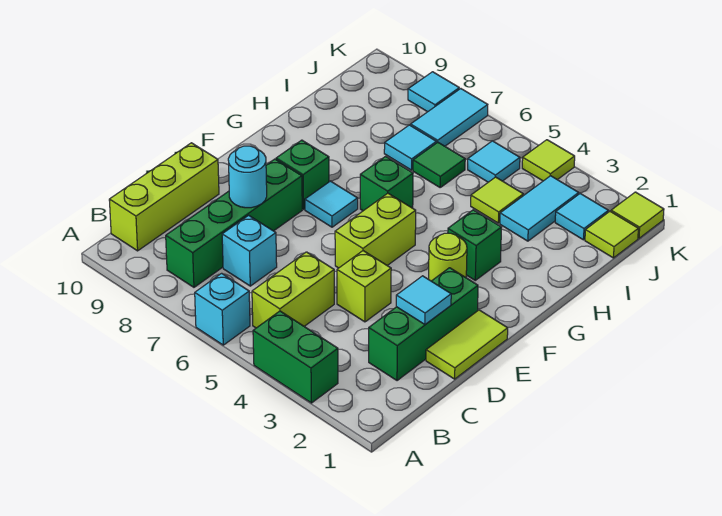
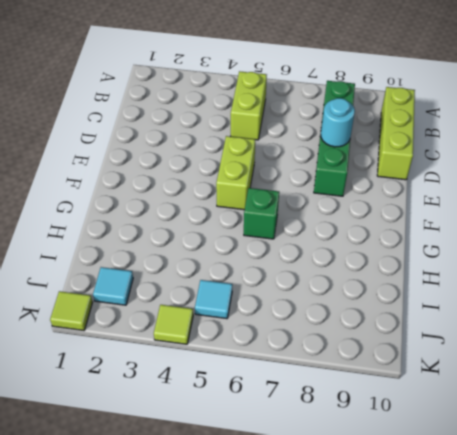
none -> green brick A3:A4 level 1
none -> cyan brick A6 level 1
none -> green brick C2:E2 level 1

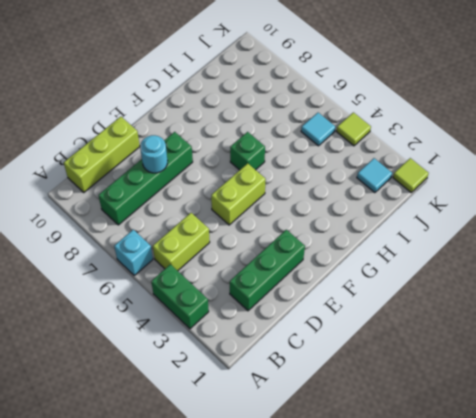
none -> cyan brick C7 level 1
none -> lime tile D1:E1 level 1
none -> lime brick D4 level 1

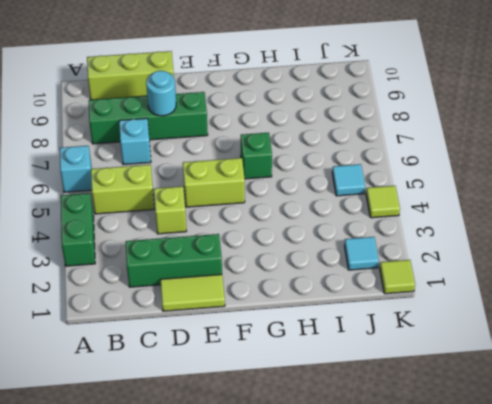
none -> lime round brick F3 level 1
none -> cyan tile F7 level 1
none -> green brick F8 level 1

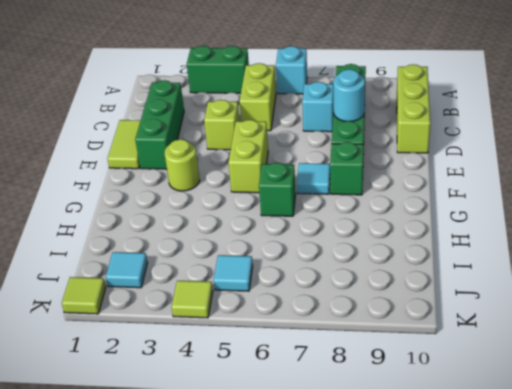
none -> green brick G3 level 1
none -> cyan tile I3:J3 level 1
none -> lime tile I4 level 1

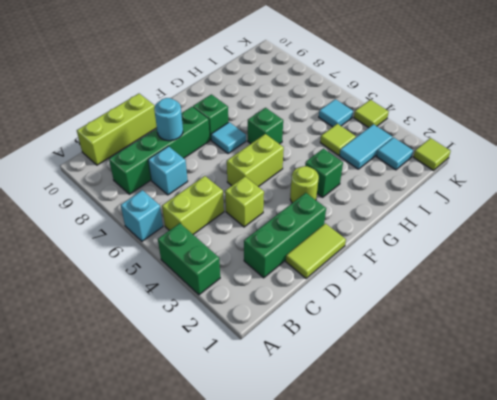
none -> green tile I6 level 1
none -> cyan tile I7 level 1
none -> lime tile J1 level 1

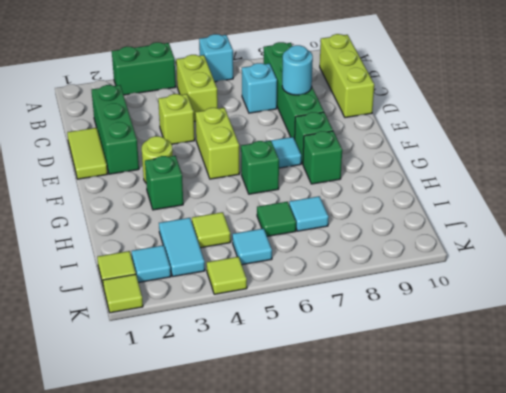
green brick G8 level 1 -> none
none -> cyan tile J7:K7 level 1
none -> cyan tile K8 level 1
none -> cyan tile D2 level 2

